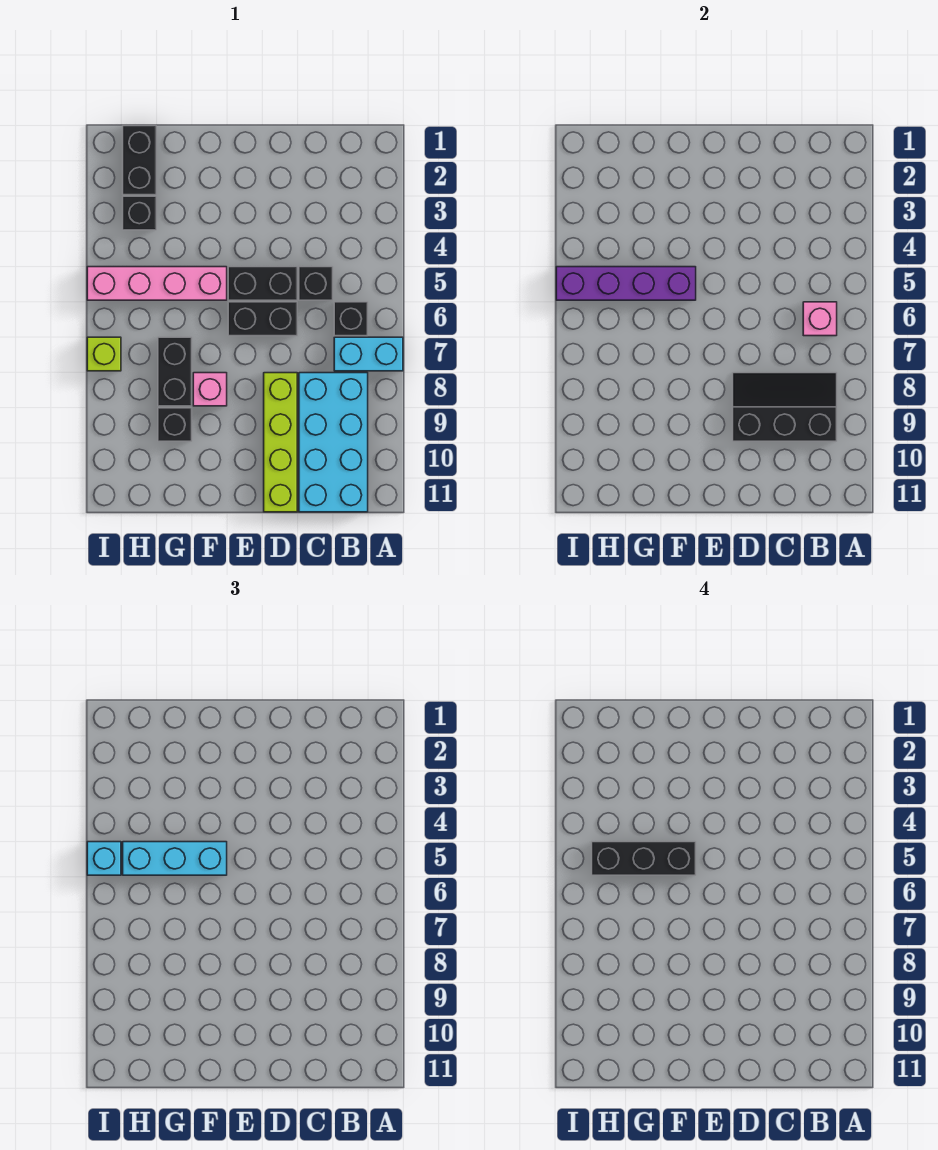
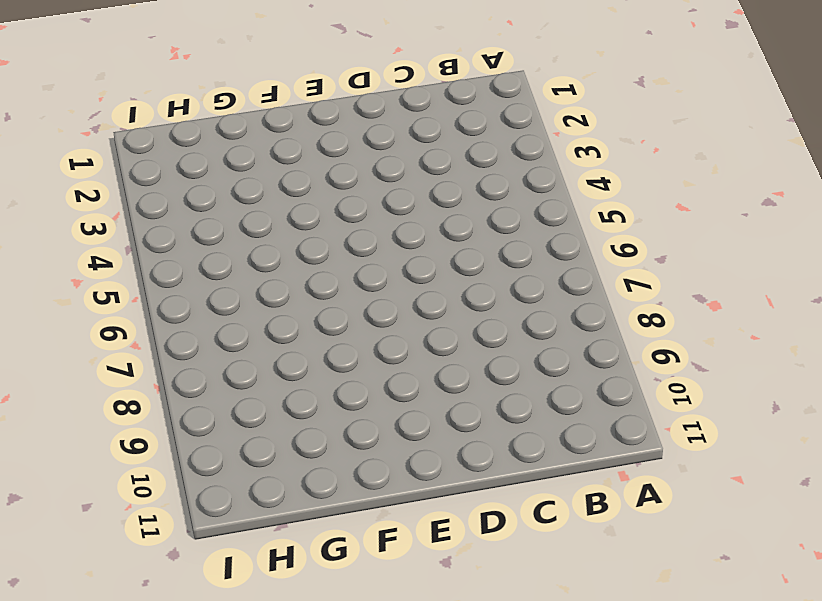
none -> cyan brick A7:B7 level 1
none -> black brick B6 level 1
none -> cyan brick B8:C11 level 1

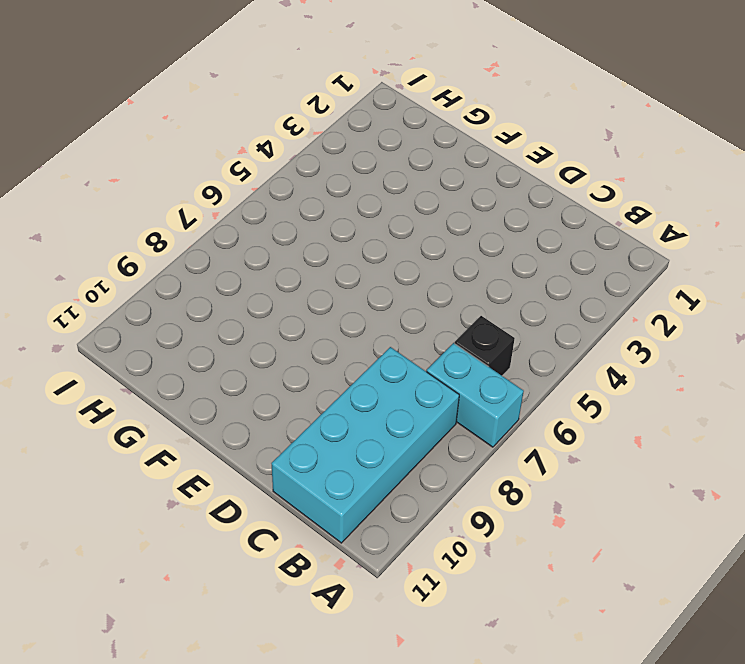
none -> black brick C5 level 1
none -> black brick D5:E5 level 1
none -> black brick D6:E6 level 1

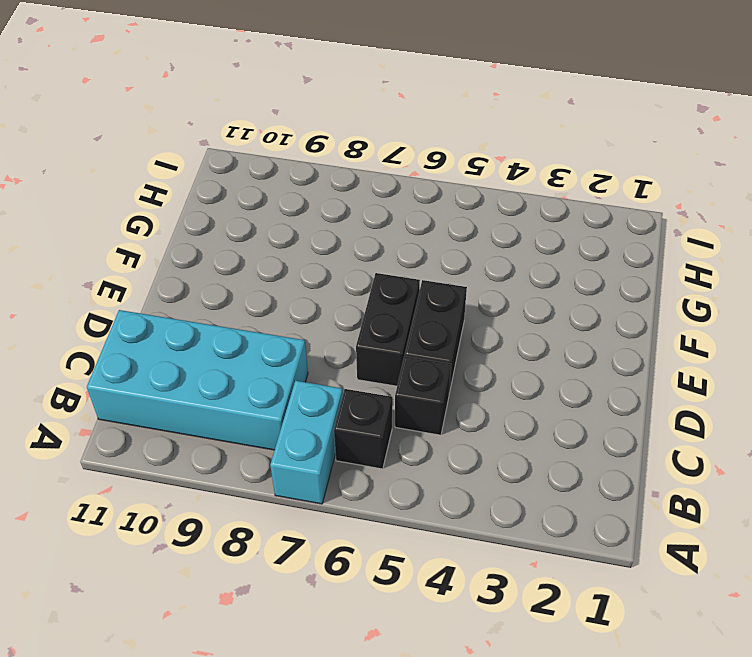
none -> lime brick D8:D11 level 1
none -> pink brick F5:I5 level 1
none -> pink brick F8 level 1

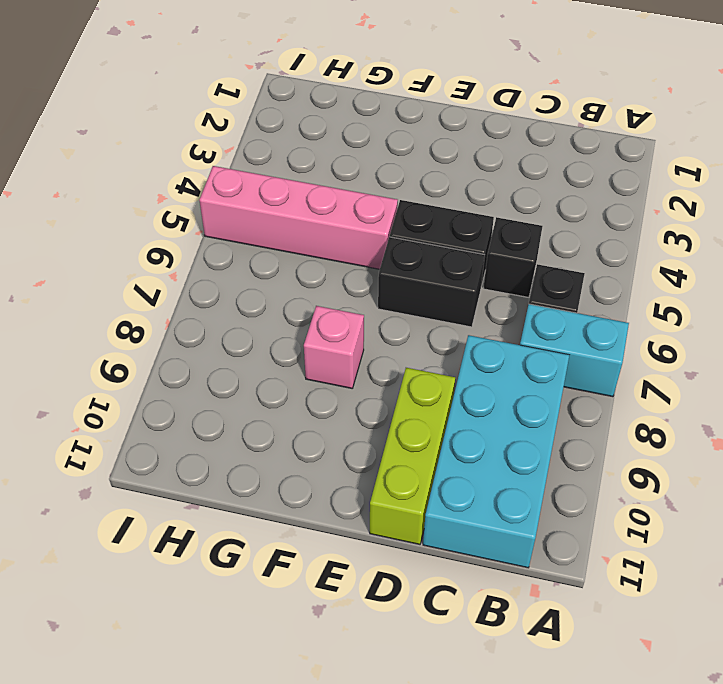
lime brick D9:D11 level 1 -> lime brick D8:D11 level 1
none -> black brick G7:G8 level 1
none -> black brick G9 level 1
none -> black brick H1:H2 level 1

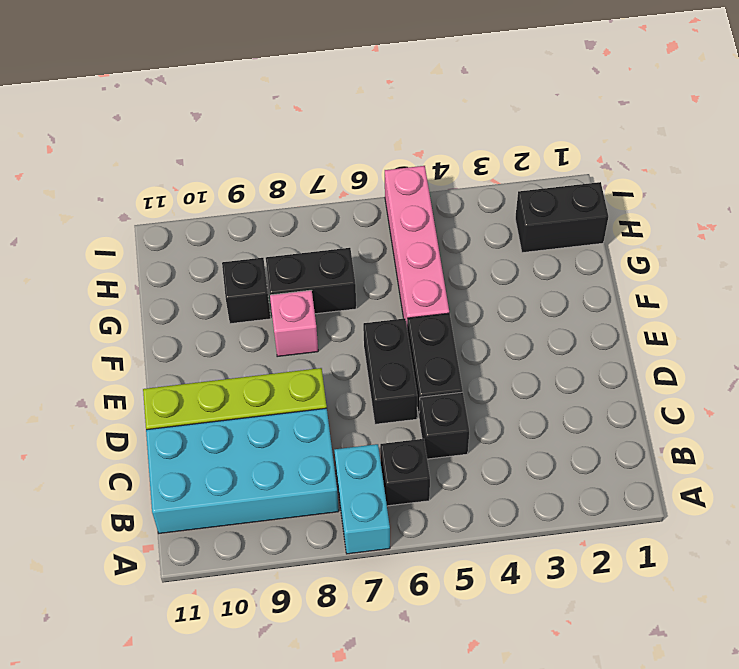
none -> black brick H3 level 1
none -> lime brick I7 level 1
none -> pink brick B6 level 2

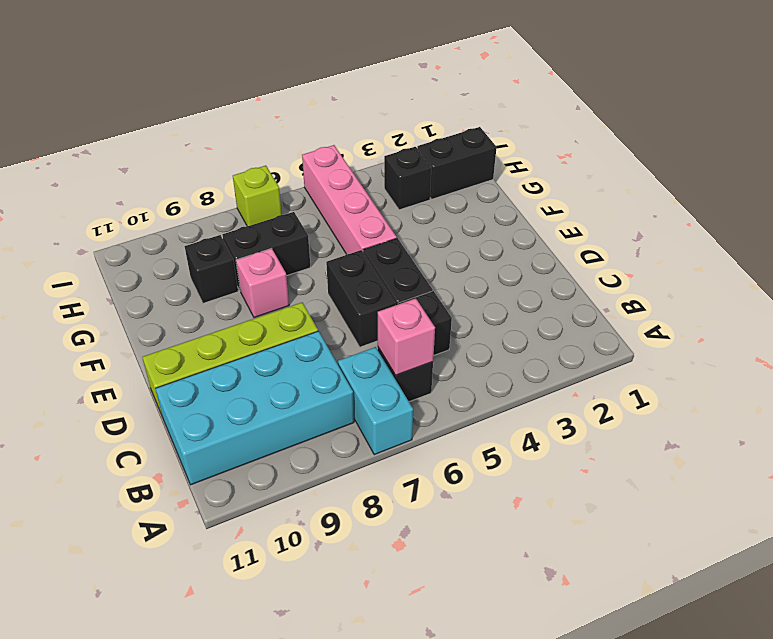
none -> black slope B8:D9 level 2 top 9
none -> purple brick F5:I5 level 2
none -> cyan brick F5:H5 level 3

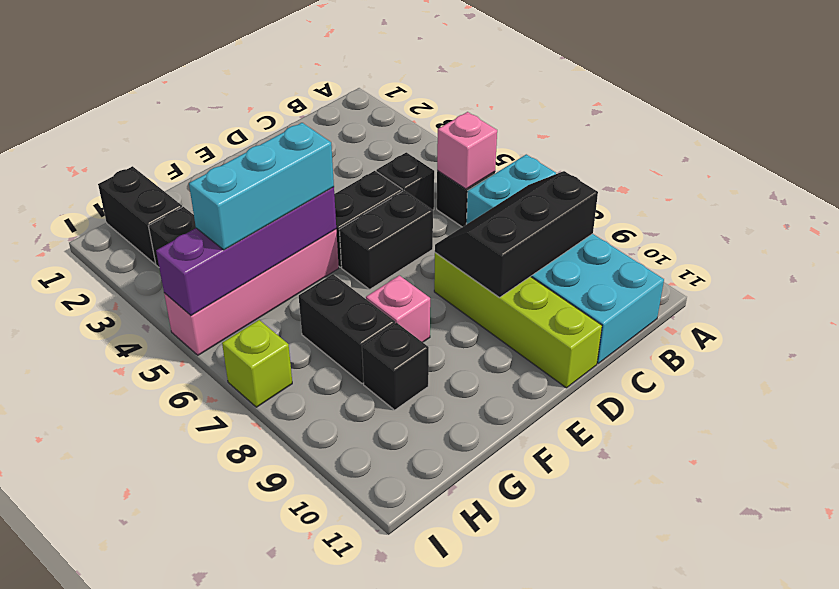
none -> cyan brick I5 level 3
none -> black brick F5:H5 level 4

